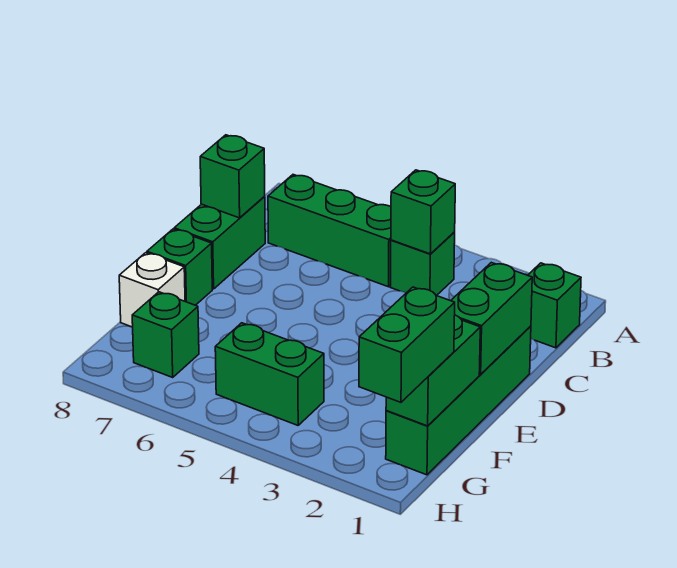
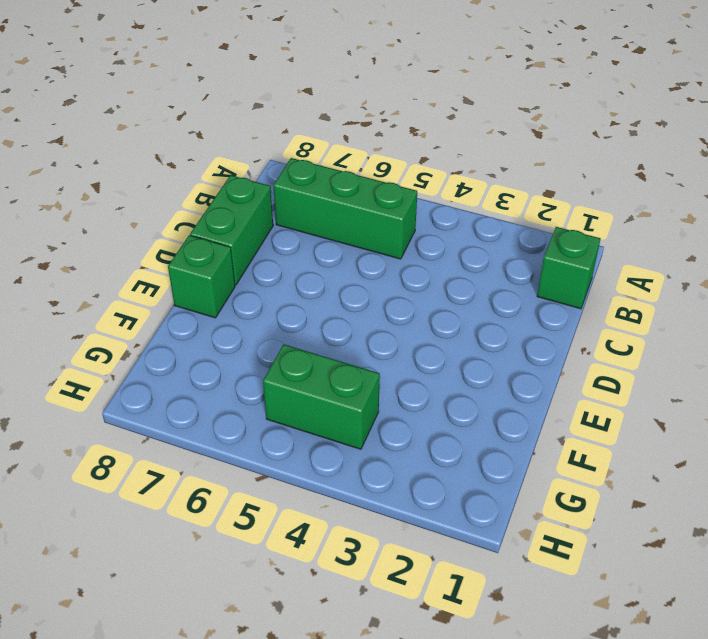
none -> green brick B4 level 1
none -> green brick D1:G1 level 1
none -> white brick F8 level 1

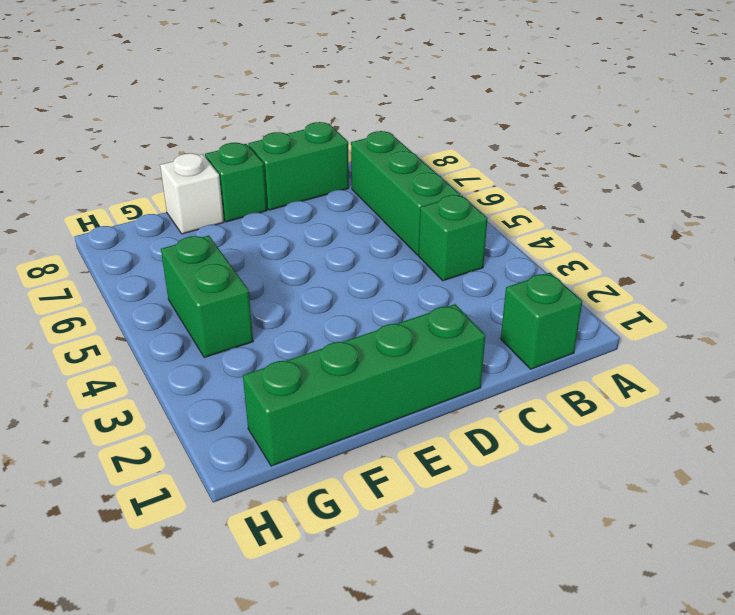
none -> green brick G7 level 1
none -> green brick B4 level 2
none -> green brick C8 level 2

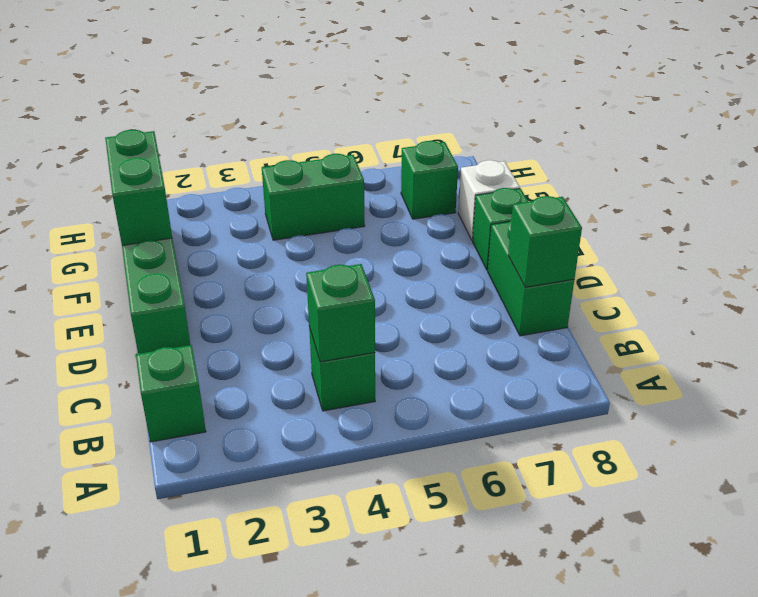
none -> green brick B5:B7 level 1
none -> green brick D1:E1 level 2
none -> green brick G1:H1 level 3

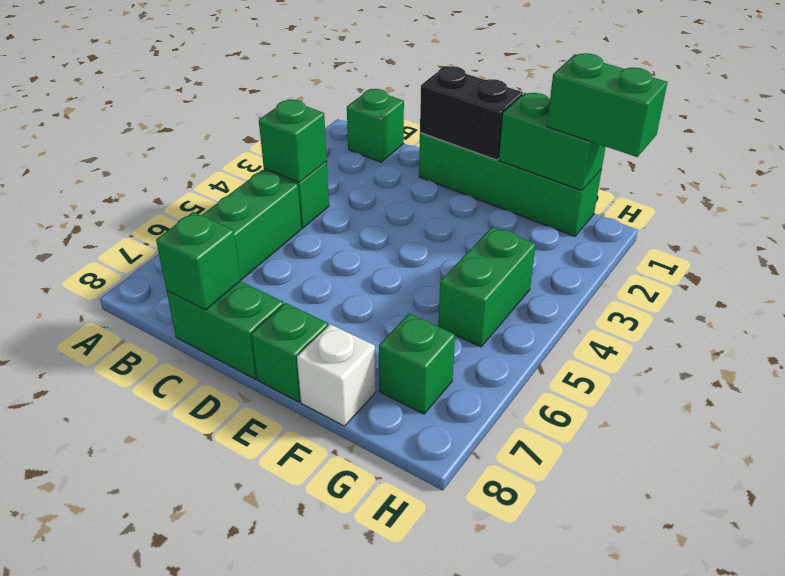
black brick D1:E1 level 2 -> green brick D1:E1 level 2

